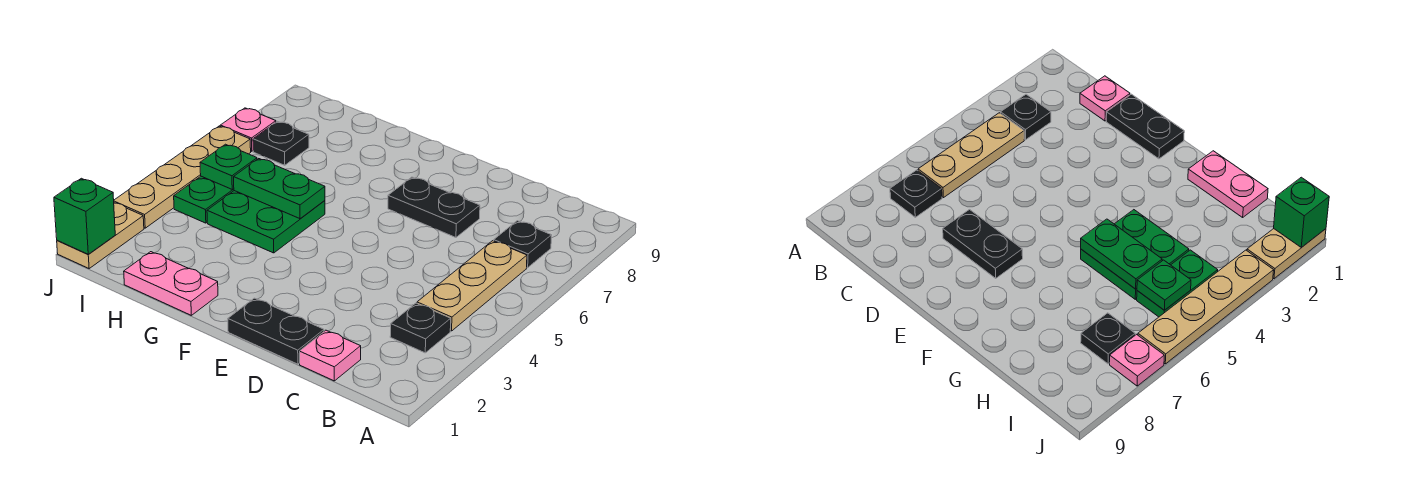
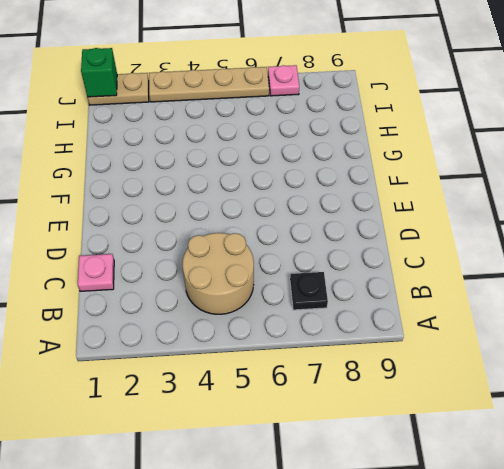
tan round brick B4:C5 level 1 -> tan plate B4:B6 level 1
none -> black plate B3 level 1
none -> black plate D1:E1 level 1
none -> black plate D7:E7 level 1

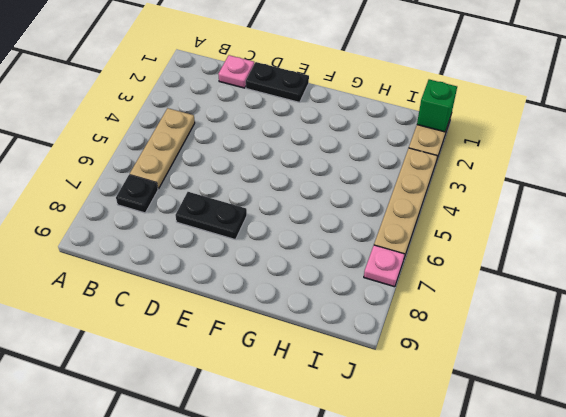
none -> black plate B3 level 1
none -> pink plate G1:H1 level 1
none -> green plate G4:H5 level 1

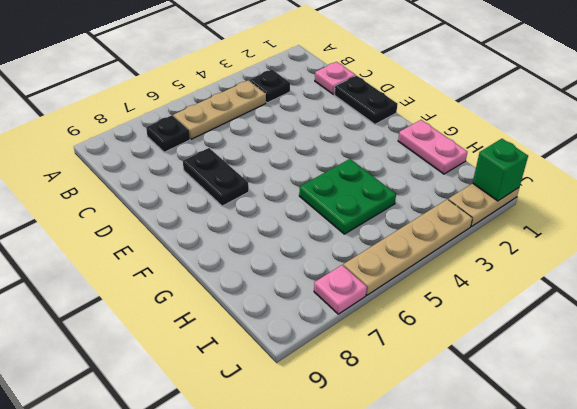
none -> green plate I4:I5 level 1
none -> black plate I7 level 1
none -> green plate G5:H5 level 2

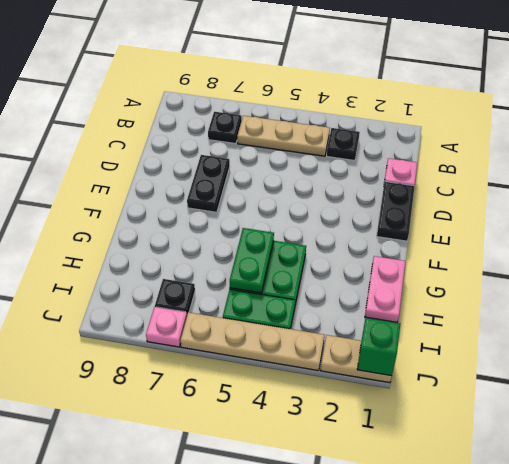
none -> green plate I5 level 2

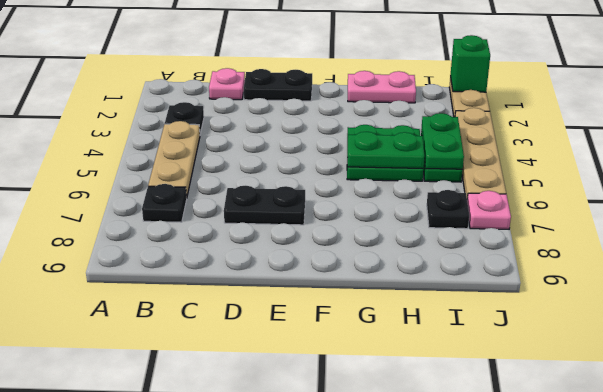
green plate I4:I5 level 2 -> green plate I5 level 2

